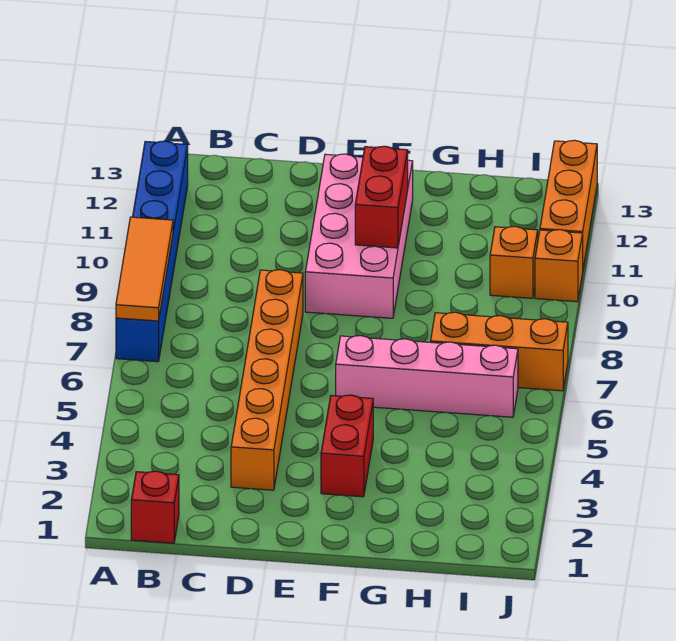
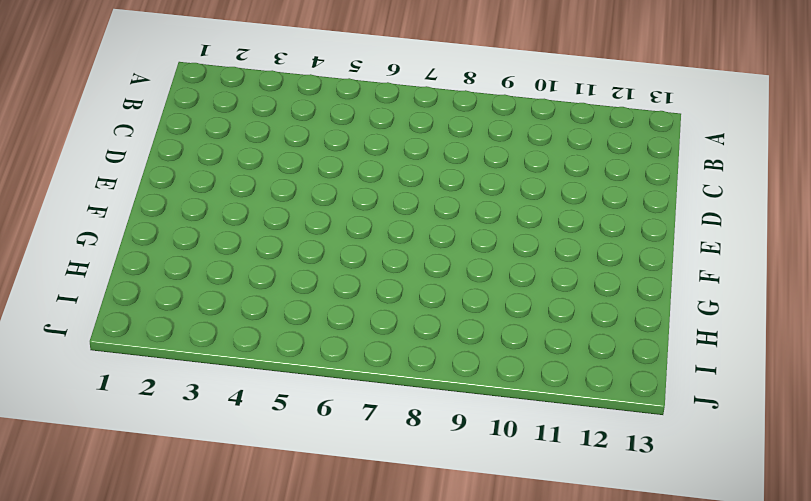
none -> blue brick A7:A12 level 1
none -> red brick B1 level 1
none -> orange brick D3:D8 level 1

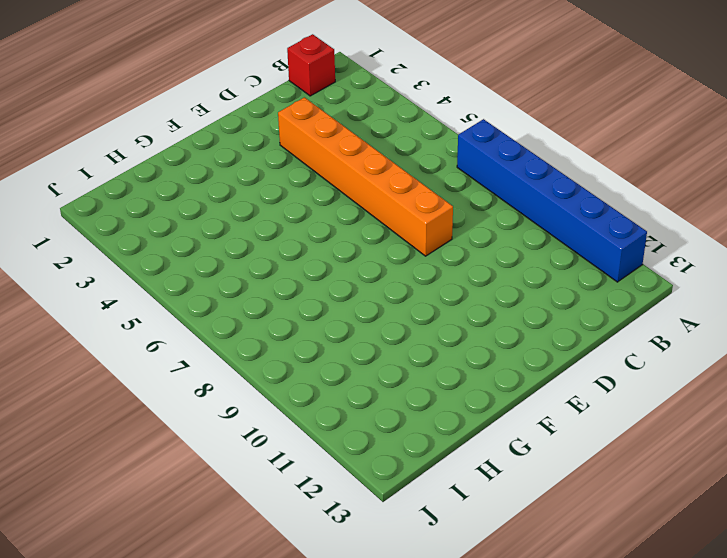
none -> pink brick E9:F12 level 1
none -> red brick F3:F4 level 1
none -> pink brick F6:I6 level 1

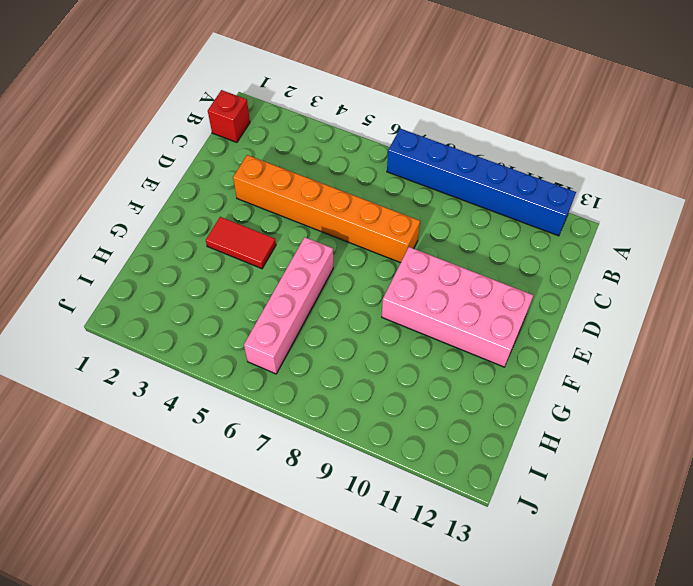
red tile F3:F4 level 1 -> red brick F3:F4 level 1
none -> orange brick H7:J7 level 1
none -> orange brick I10 level 1
none -> orange brick J10 level 1

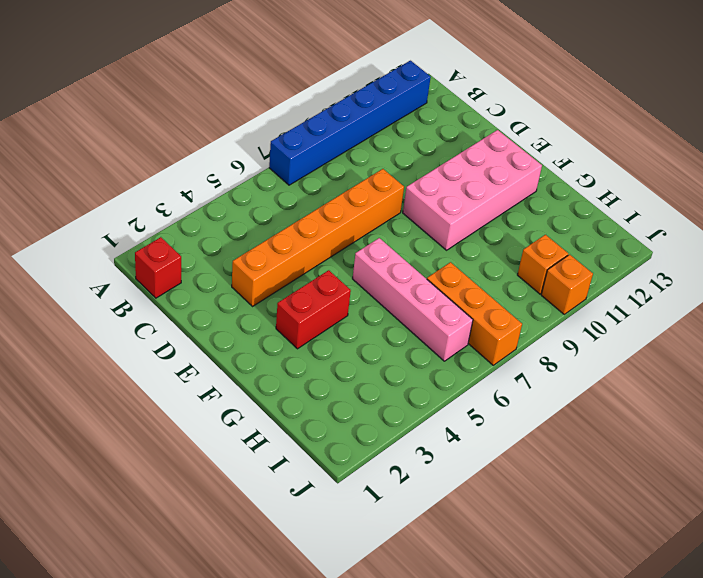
none -> orange brick J11:J13 level 1
none -> orange tile A7:A9 level 2
none -> red brick F10:F11 level 2

